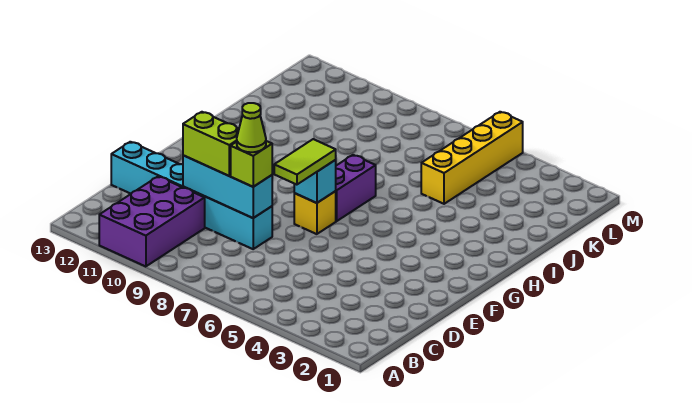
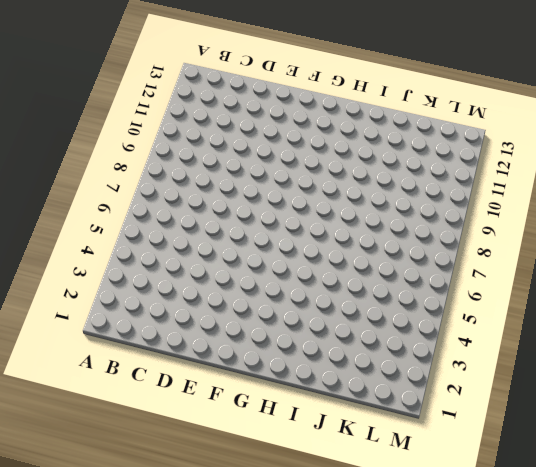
none -> purple brick A10:C11 level 1
none -> cyan brick D8:D13 level 1

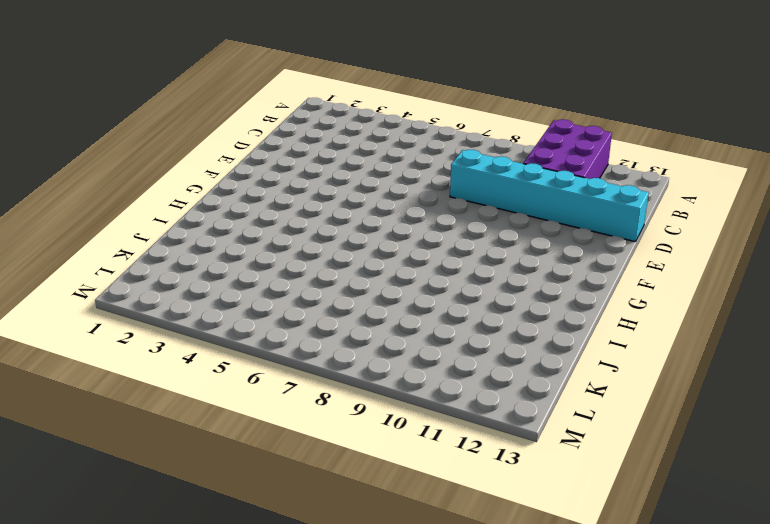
none -> yellow brick F7 level 1
none -> purple brick G7:H7 level 1

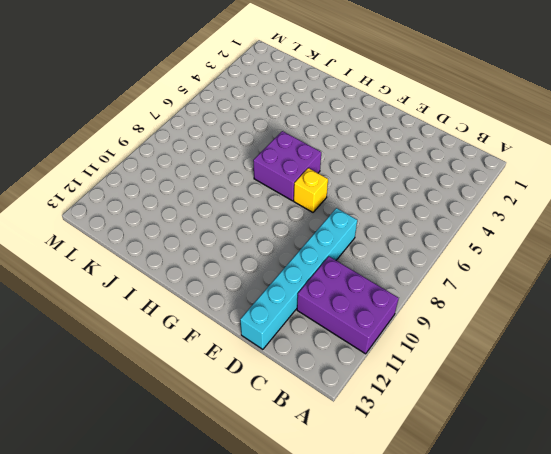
purple brick G6:H7 level 1 -> purple brick G7:H7 level 1
none -> yellow brick J5:M5 level 1
none -> cyan brick D8:D10 level 2

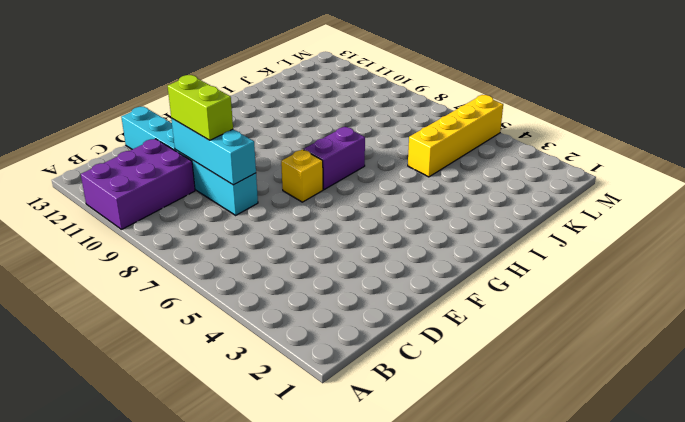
none -> cyan brick F7 level 2
none -> lime brick D8 level 3

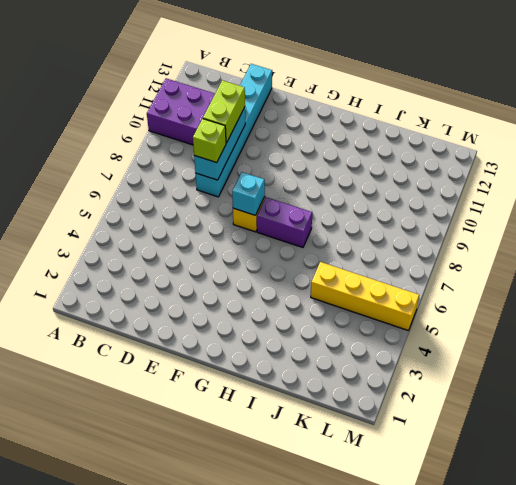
none -> lime tile E7:F7 level 3
none -> lime cone D8 level 4

